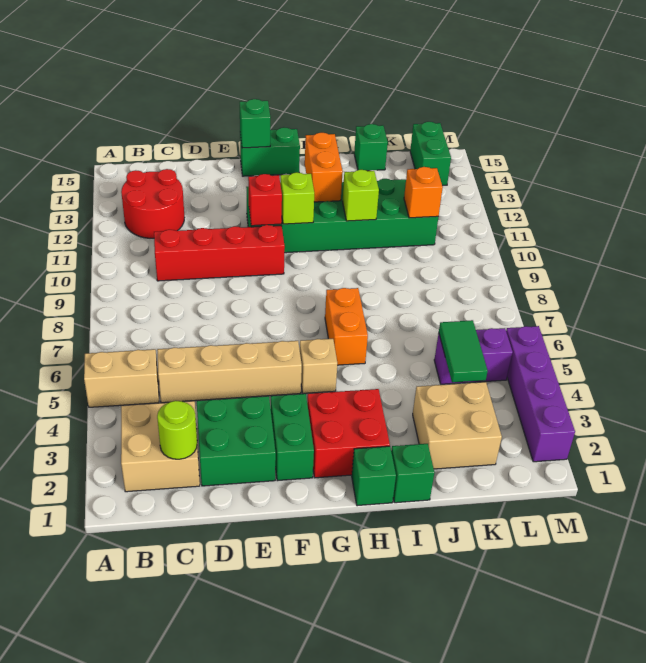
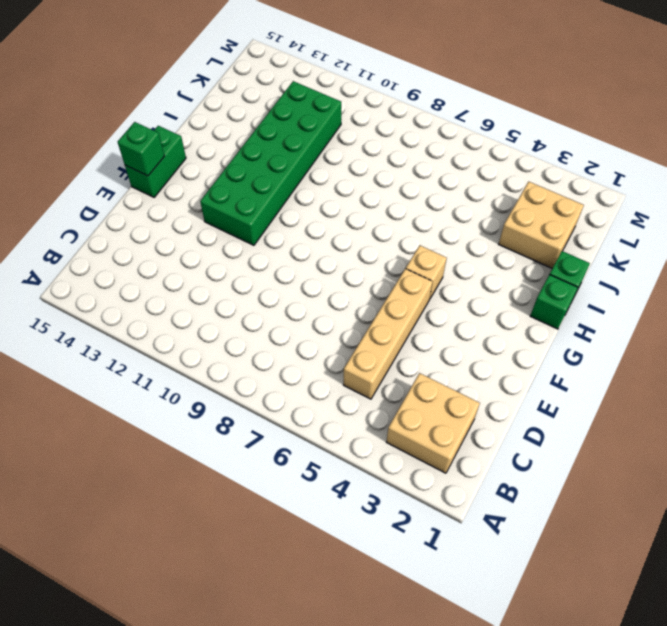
none -> tan brick A5:B5 level 1
none -> red round brick B12:C13 level 1
none -> red brick C10:F10 level 1

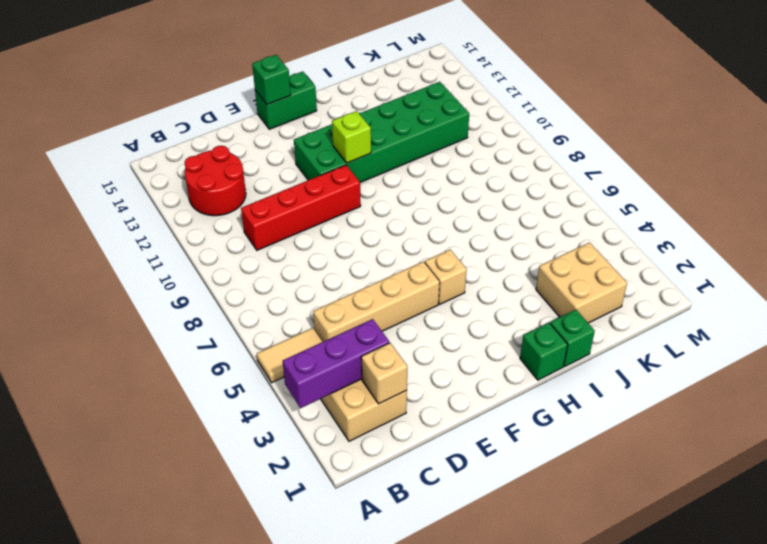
purple brick A3:C3 level 2 -> none
tan tile A5:B5 level 1 -> tan brick A5:B5 level 1
tan brick C2 level 2 -> lime round brick C2 level 2
none -> green brick D2:E3 level 1
none -> green brick F2:F3 level 1
none -> red brick G2:H3 level 1

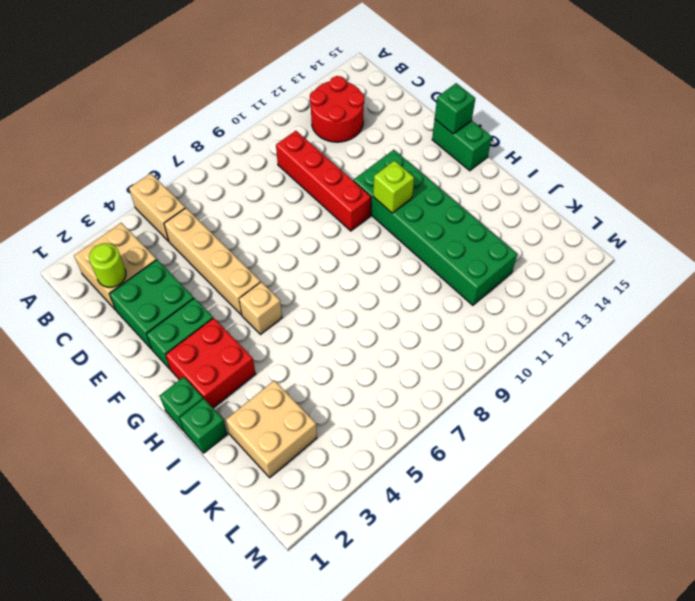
none -> orange brick H6:H7 level 1
none -> green brick J15 level 1
none -> purple brick K5:L5 level 1

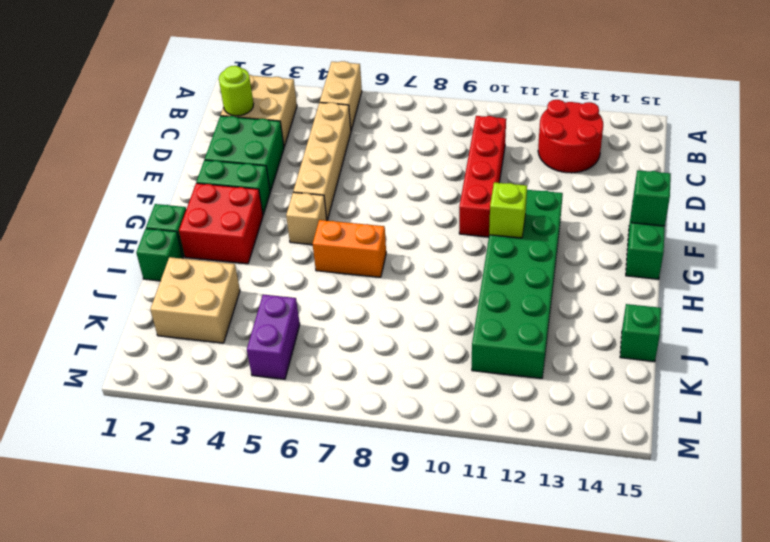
none -> green brick L14:L15 level 1
none -> purple brick M2:M5 level 1
none -> red brick F11 level 2

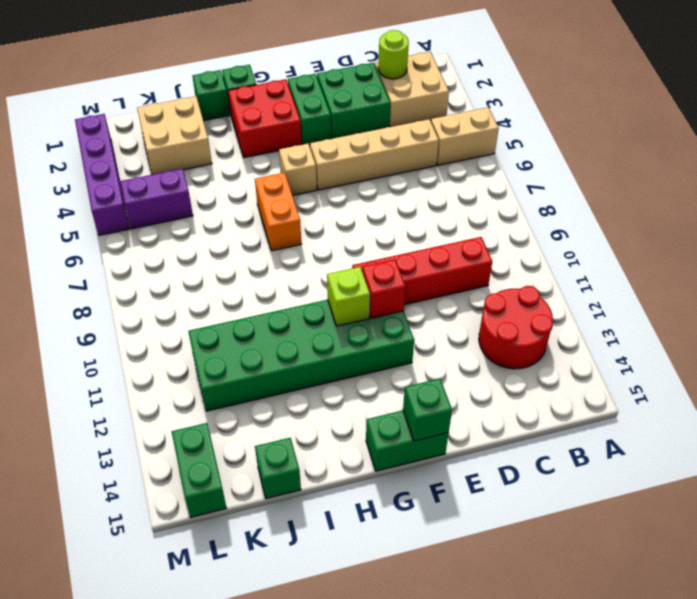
none -> orange brick H12:H13 level 2
none -> lime brick I11 level 2
none -> green tile K4:K5 level 2

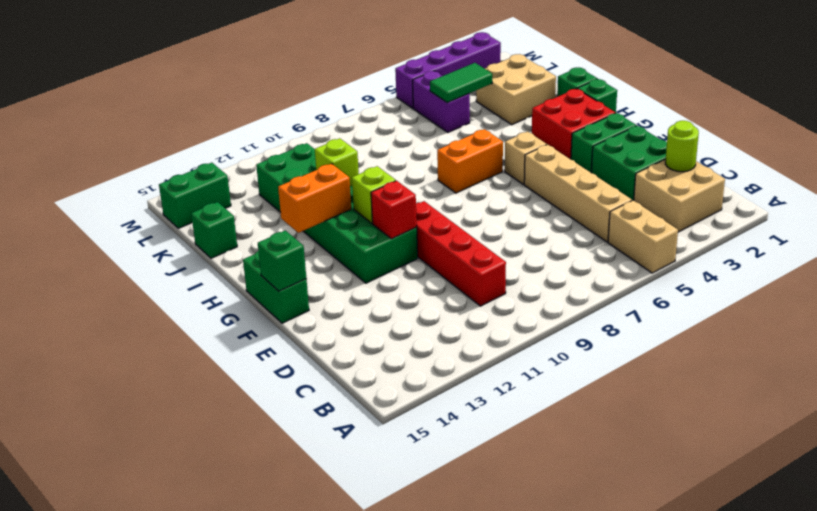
none -> red round brick B12:C13 level 1
none -> orange brick K11 level 2

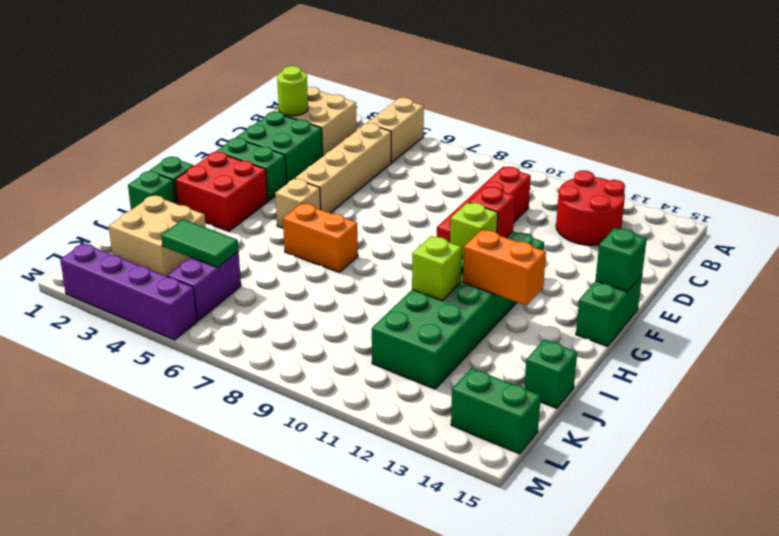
none -> orange brick K11 level 2

